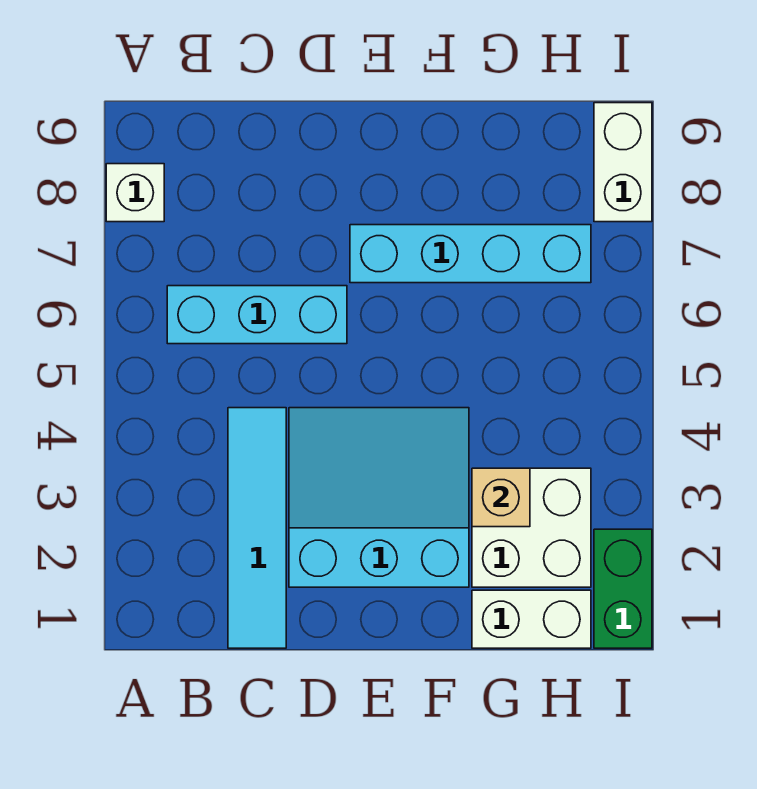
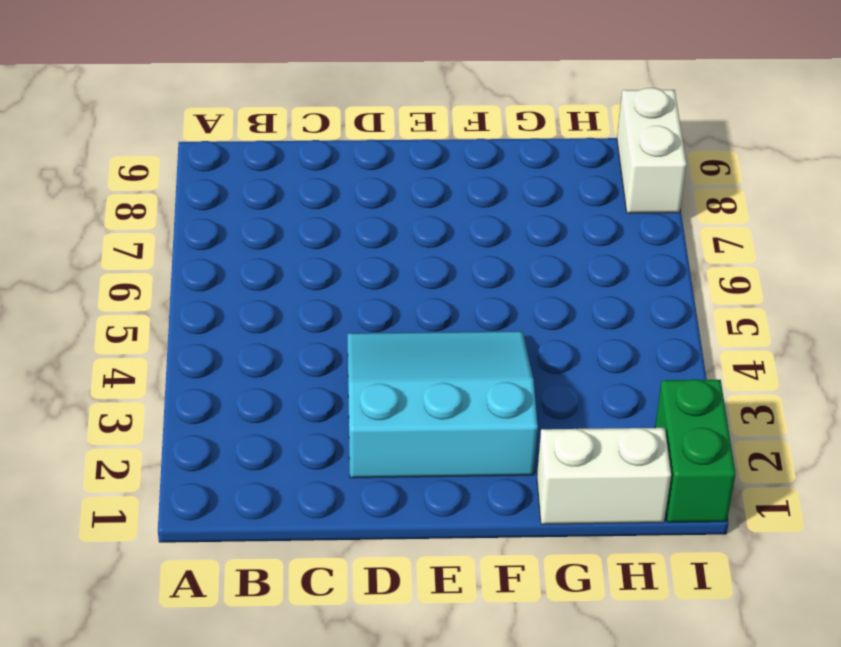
none -> white brick A8 level 1
none -> cyan brick B6:D6 level 1

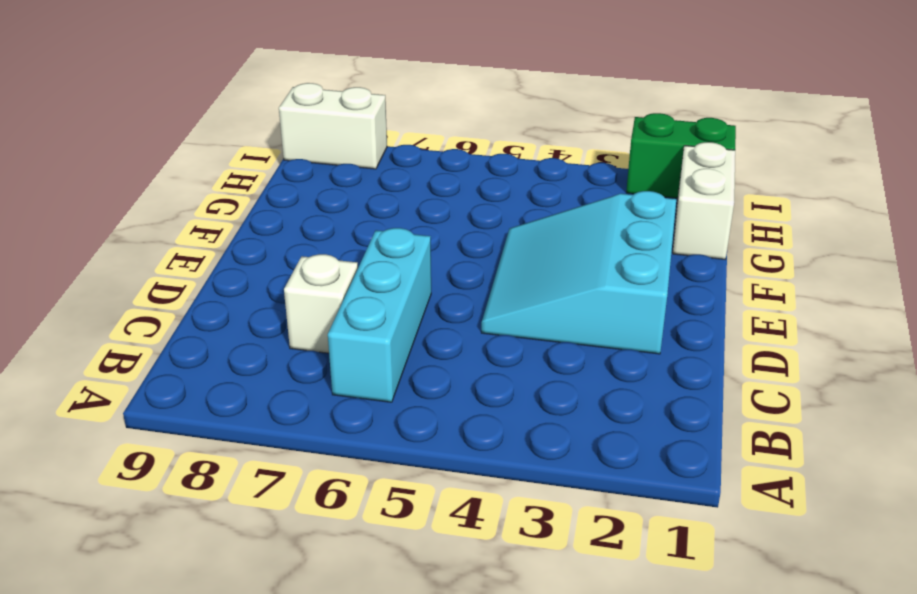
white brick C7 level 1 -> white brick A8 level 1
none -> cyan tile C1:C4 level 1
none -> cyan brick E7:H7 level 1

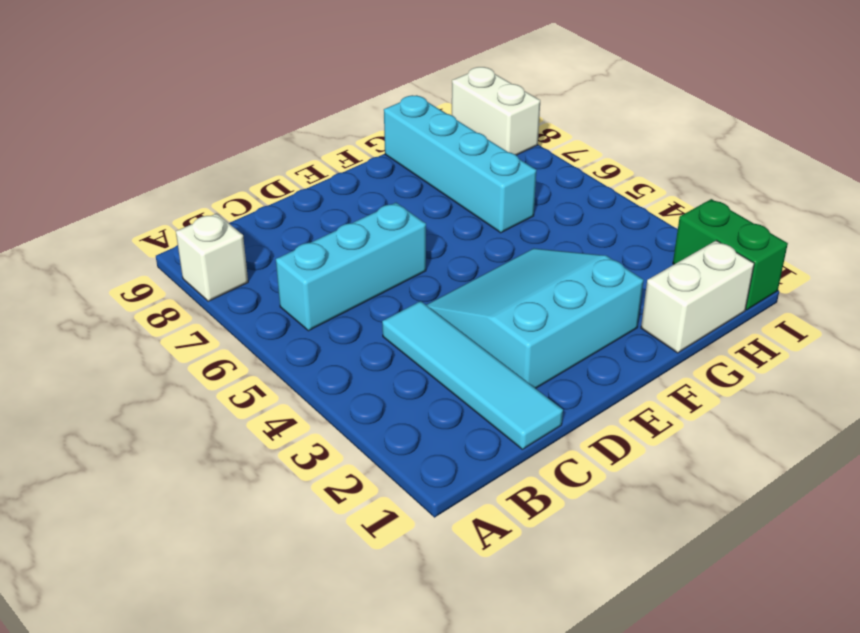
cyan brick G6:G9 level 1 -> cyan brick E7:H7 level 1
none -> white brick G2:H3 level 1
none -> tan brick G3 level 2

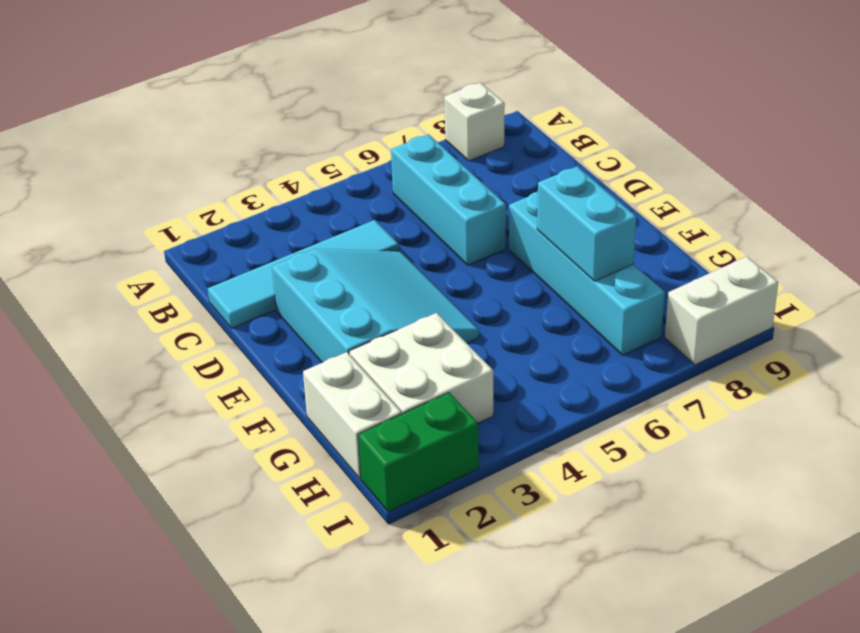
cyan brick F7:G7 level 2 -> none
none -> tan brick G3 level 2

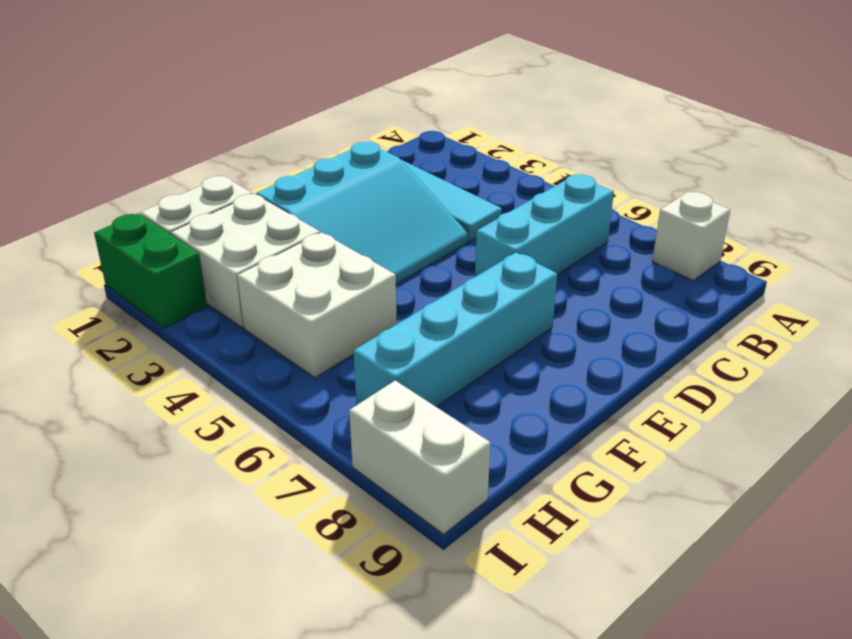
white brick G4:H5 level 1 -> none
none -> tan brick G3 level 2

